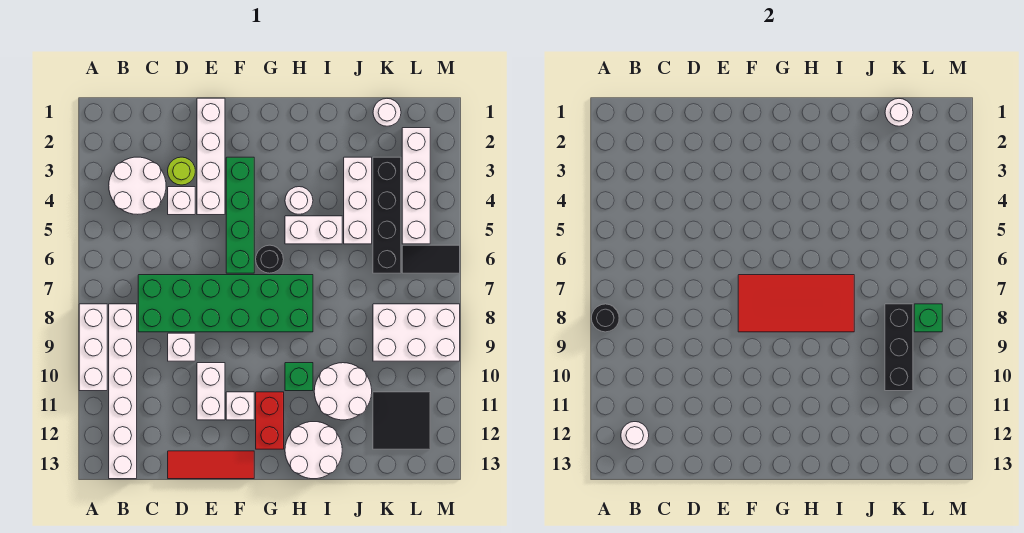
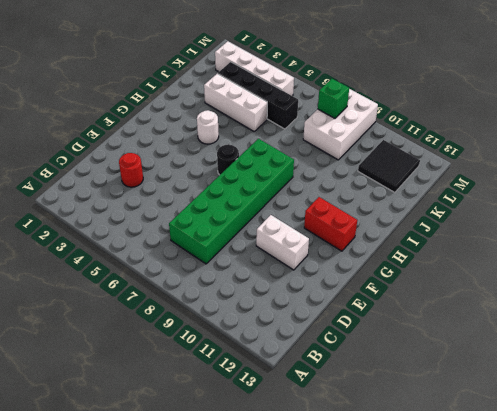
red round brick D3 level 1 -> lime round brick D3 level 1
none -> white brick A8:A10 level 1
none -> white round brick B3:C4 level 1
none -> white brick B8:B13 level 1
none -> white brick D4 level 1

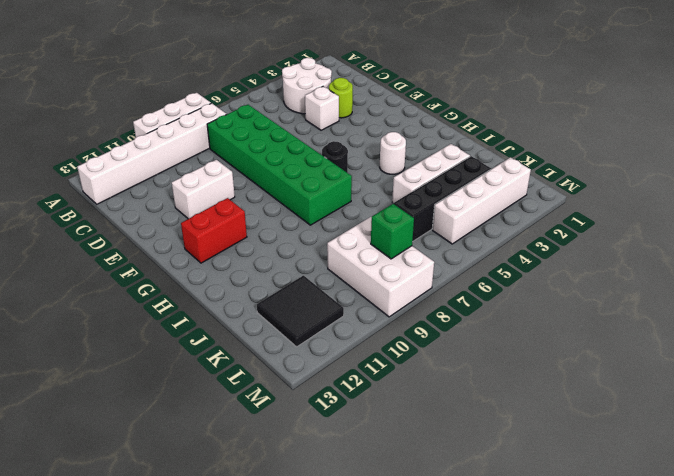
none -> white brick D9 level 1
none -> red tile D13:F13 level 1
none -> white brick E1:E4 level 1
none -> green brick F3:F6 level 1

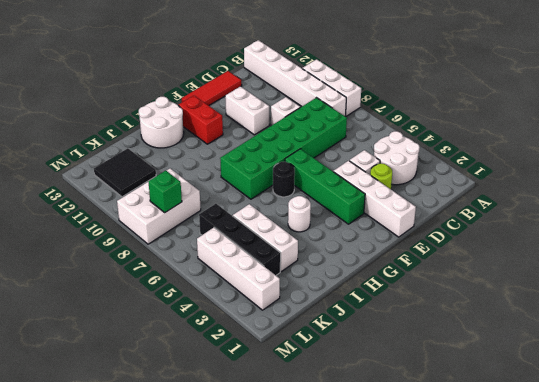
none -> white brick F11 level 1
none -> white brick H5:I5 level 1
none -> green brick H10 level 1
none -> white round brick I10:J11 level 1

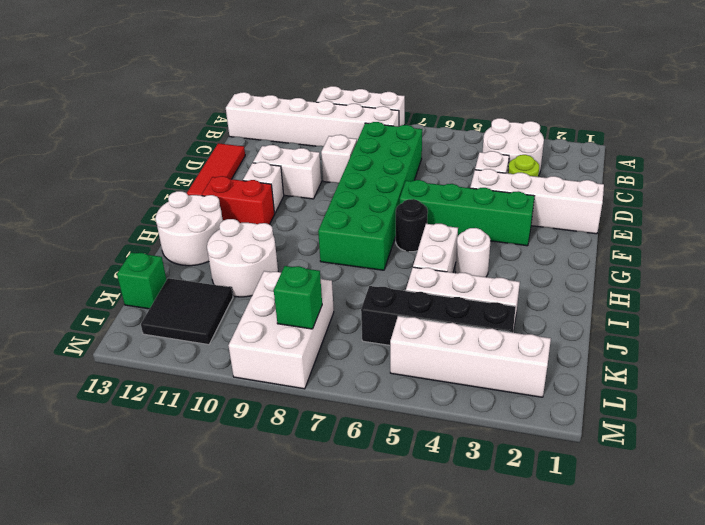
green brick K13 level 1 -> green brick H10 level 1
none -> white round brick K1 level 1
none -> black tile L6:M6 level 1
none -> black round brick A8 level 2
none -> white round brick B12 level 2

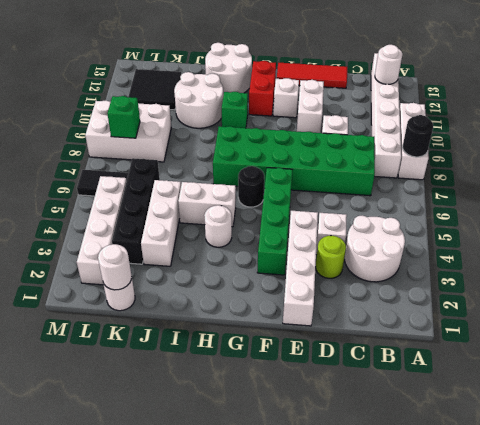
none -> red tile F7:I8 level 2
none -> black brick K8:K10 level 2

